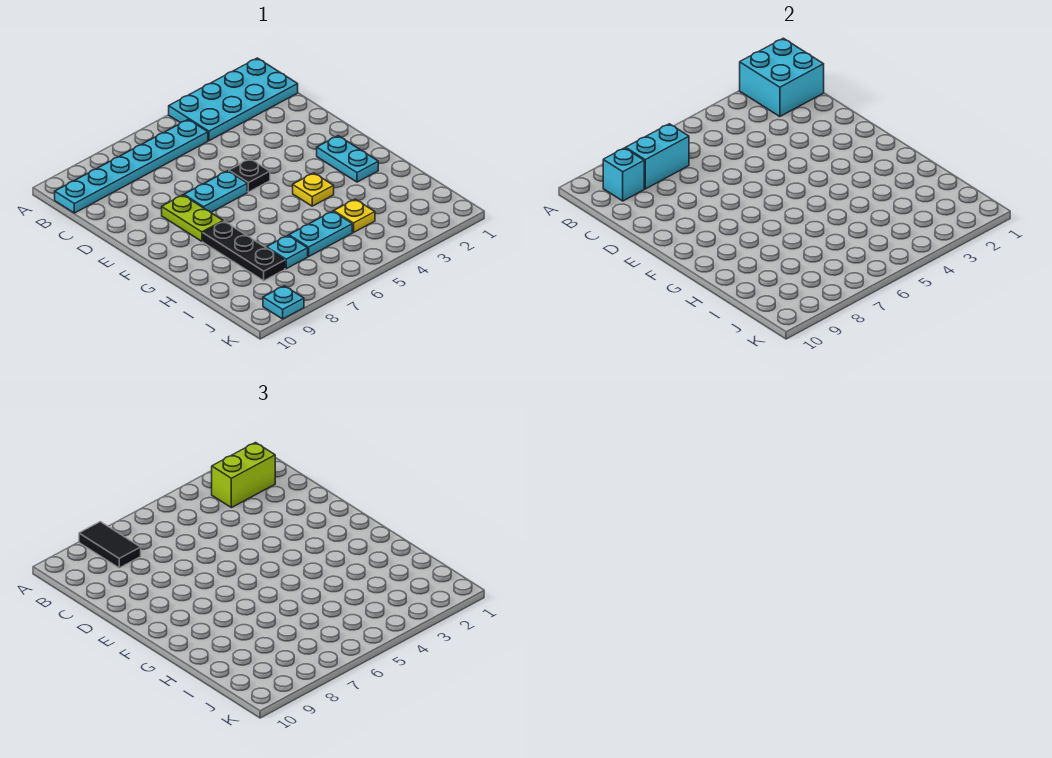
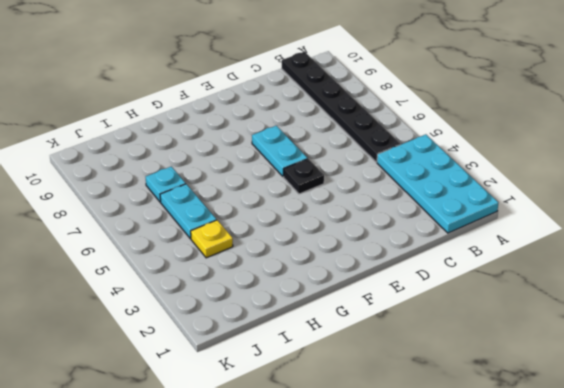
black plate B5:B10 level 1 -> cyan plate B5:B10 level 1
none -> lime plate E8:F8 level 1
none -> cyan plate F2:G2 level 1
none -> yellow plate G4 level 1

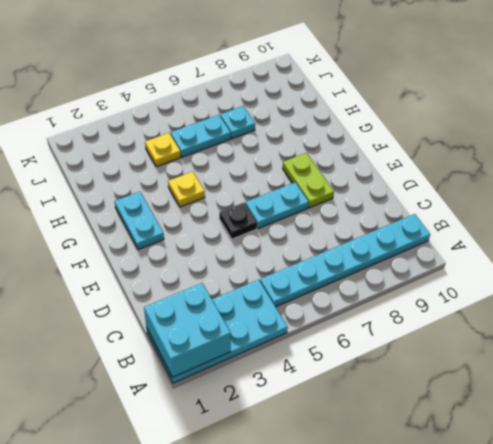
none -> black plate G8:I8 level 1
none -> cyan plate K9 level 1
none -> cyan brick B7:B8 level 2

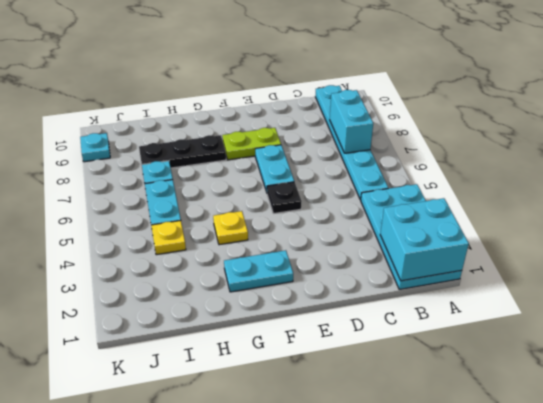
none -> cyan brick B9 level 2
none -> black tile A8:B8 level 3
none -> lime brick B2:B3 level 3

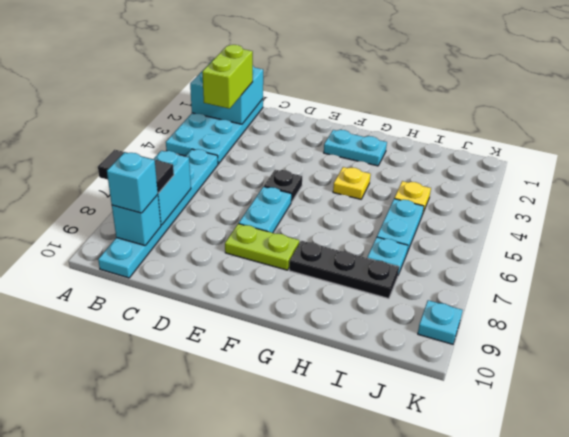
cyan brick B9 level 3 -> none

